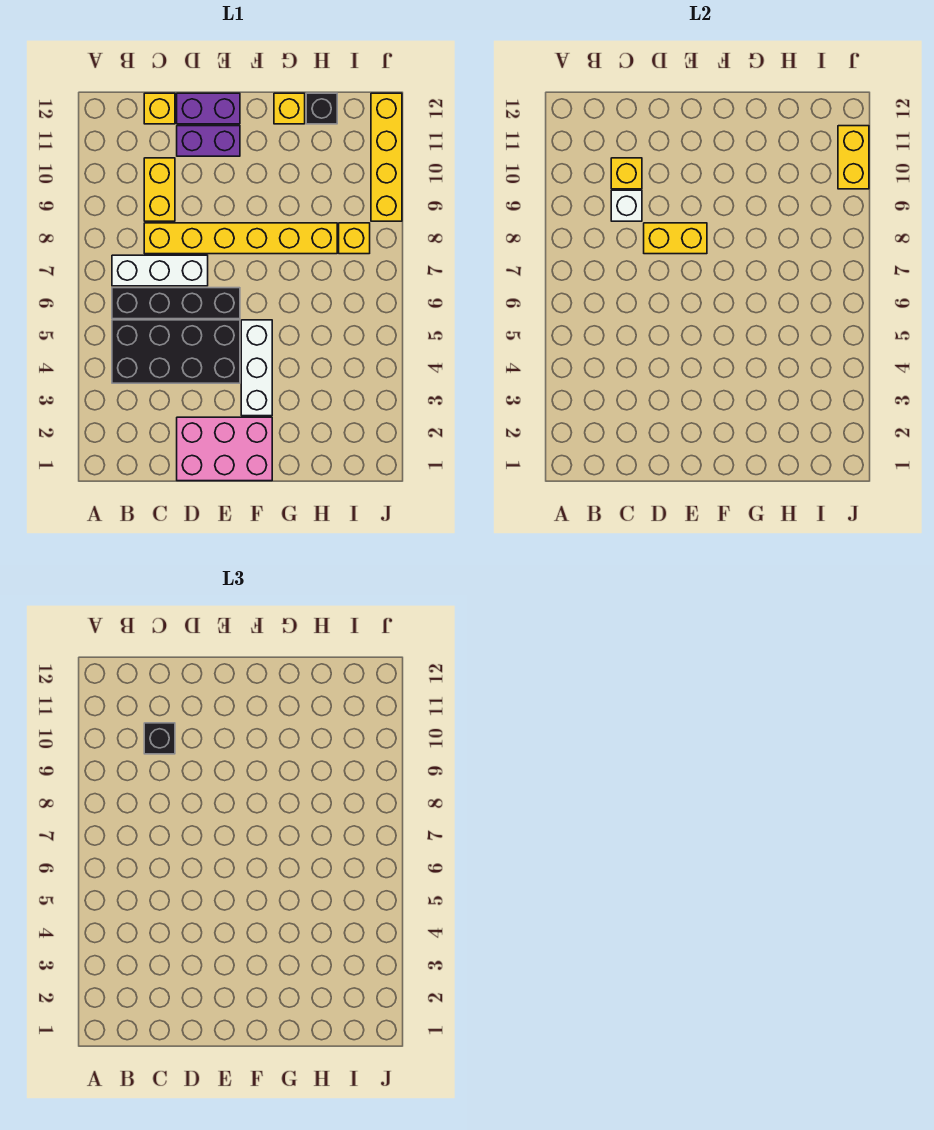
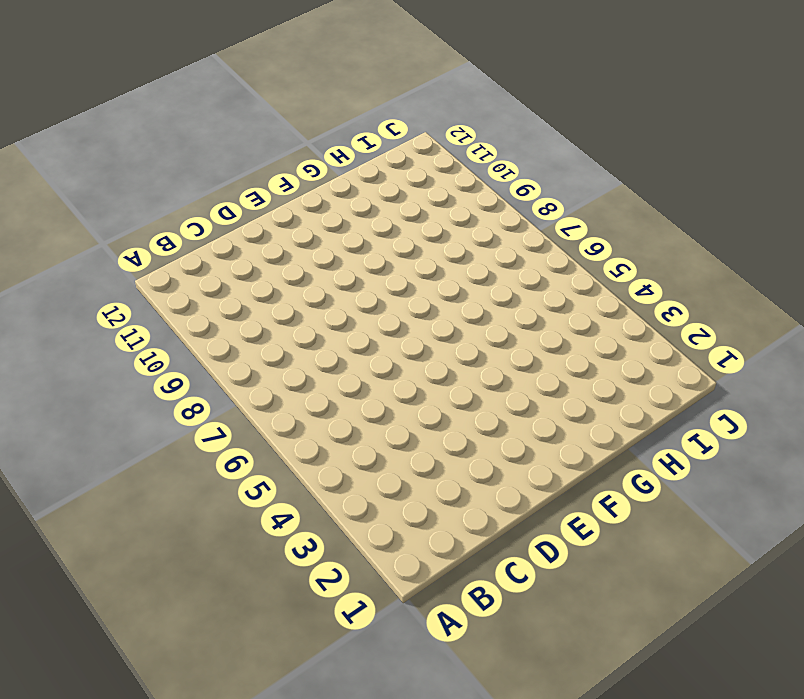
none -> black brick B4:E5 level 1
none -> black brick B6:E6 level 1
none -> white brick B7:D7 level 1

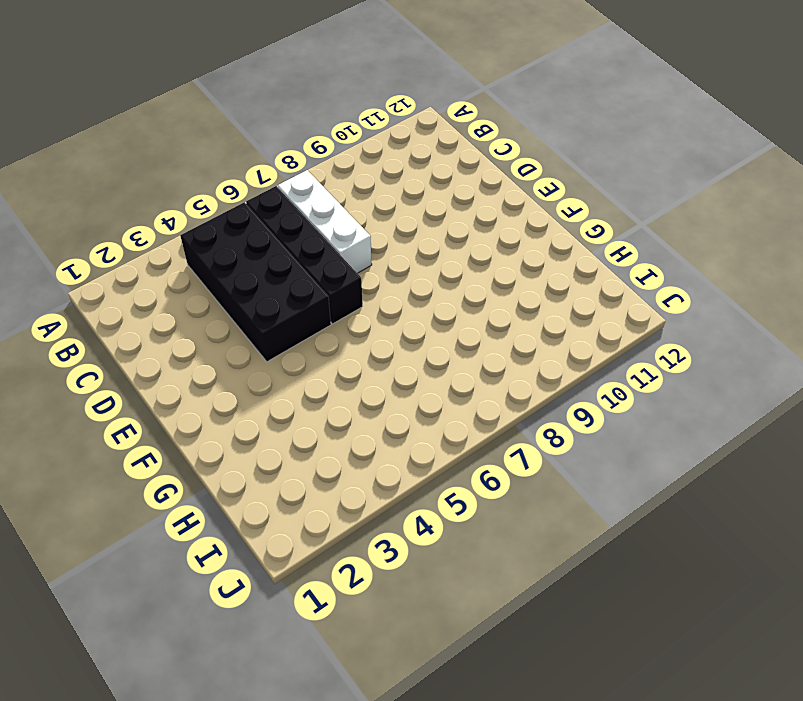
none -> yellow brick C8:H8 level 1
none -> yellow brick C9:C10 level 1
none -> yellow brick C12 level 1

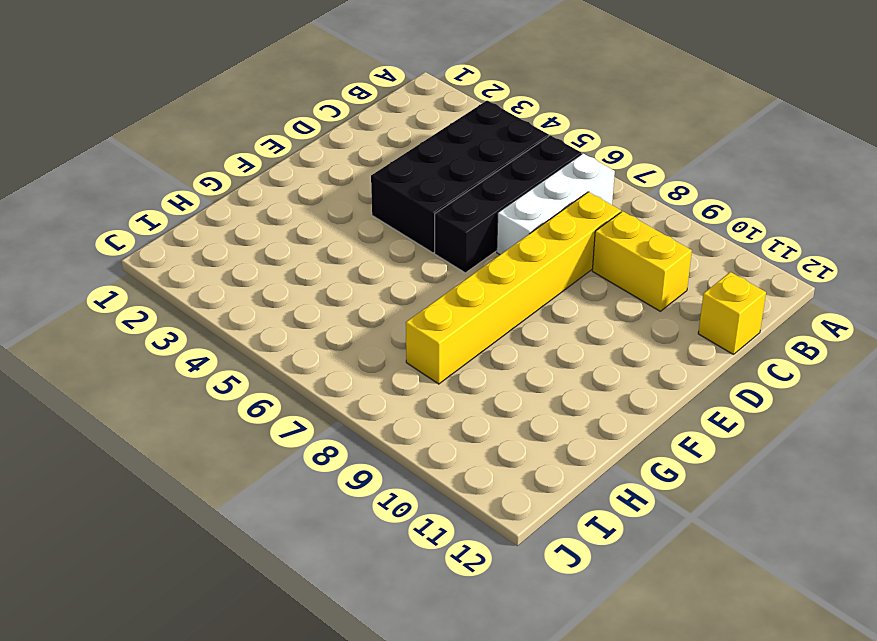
none -> pink brick D1:F2 level 1
none -> purple brick D11:E11 level 1
none -> purple brick D12:E12 level 1

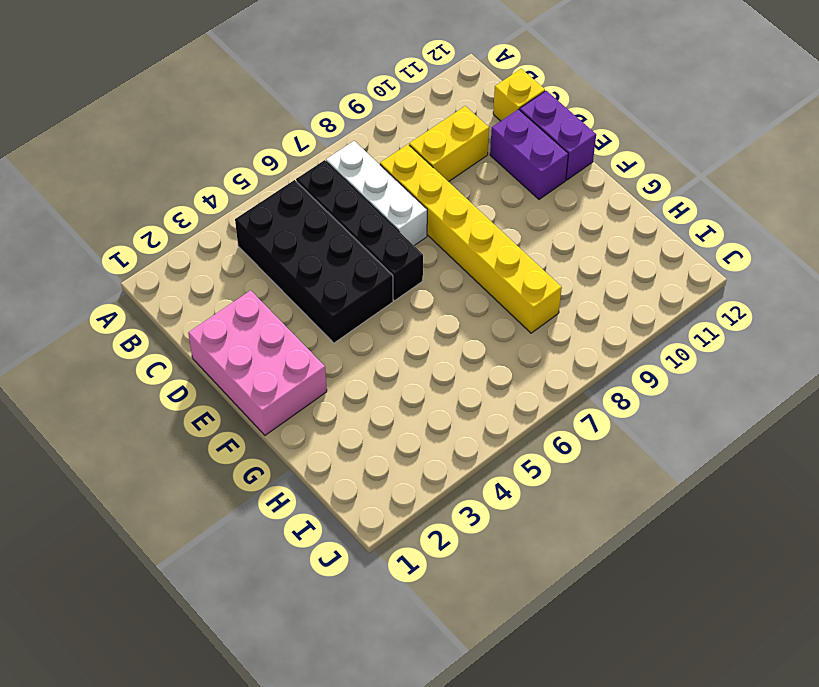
none -> white brick F3:F5 level 1
none -> yellow brick G12 level 1
none -> black brick H12 level 1

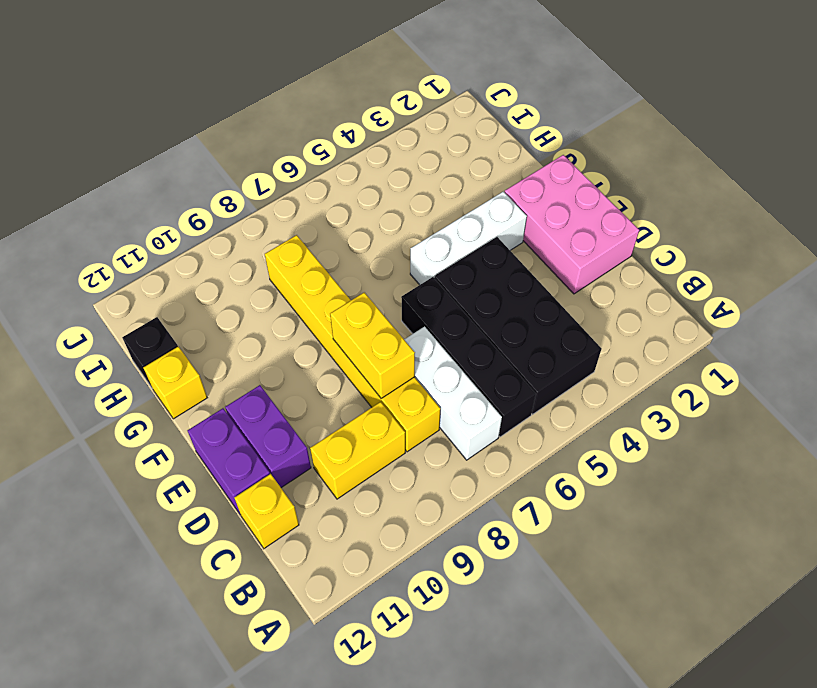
none -> yellow brick I8 level 1
none -> yellow brick J9:J12 level 1
none -> white brick C9 level 2

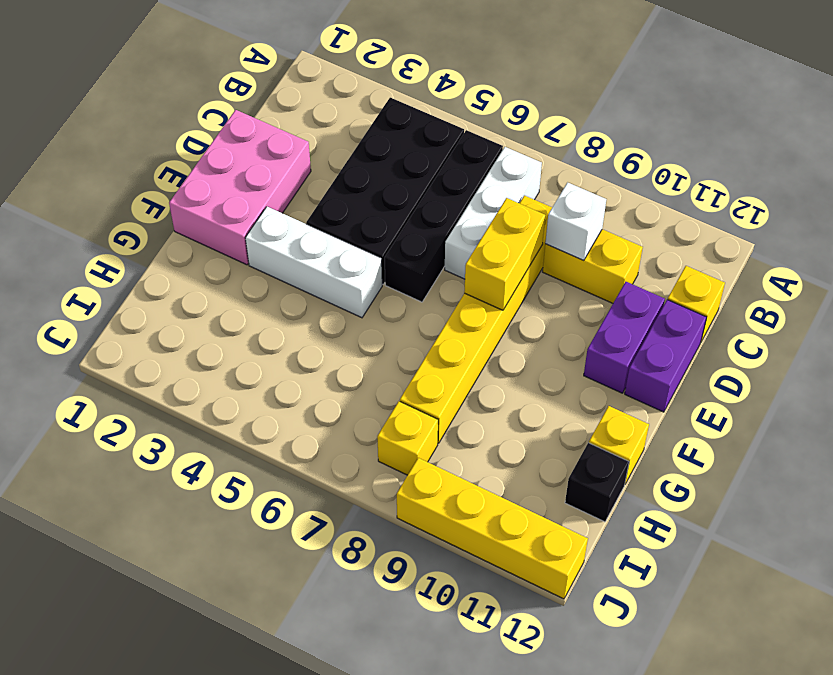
none -> yellow brick C10 level 2
none -> yellow brick J10:J11 level 2
none -> black brick C10 level 3

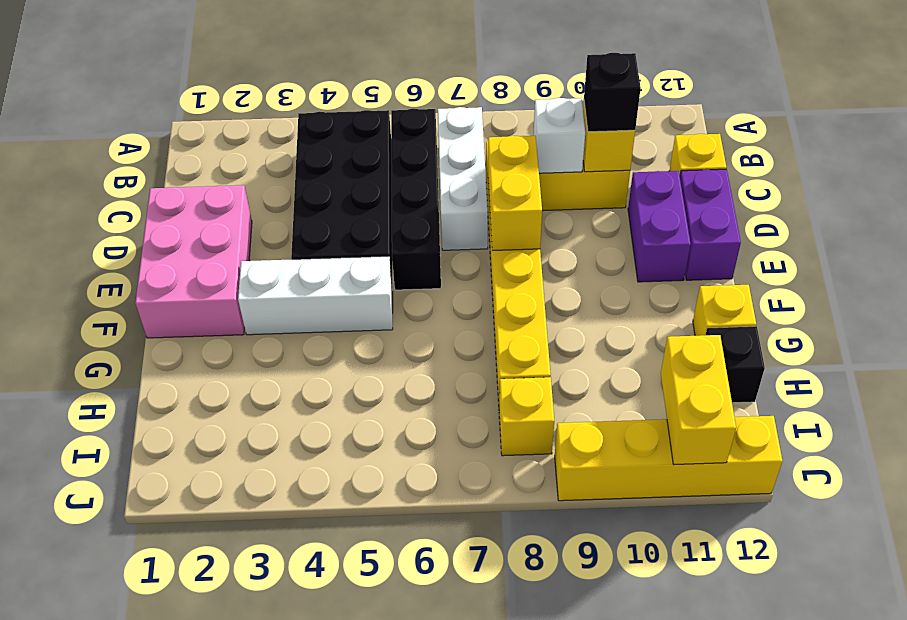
yellow brick I11:J11 level 2 -> yellow brick J10:J11 level 2

